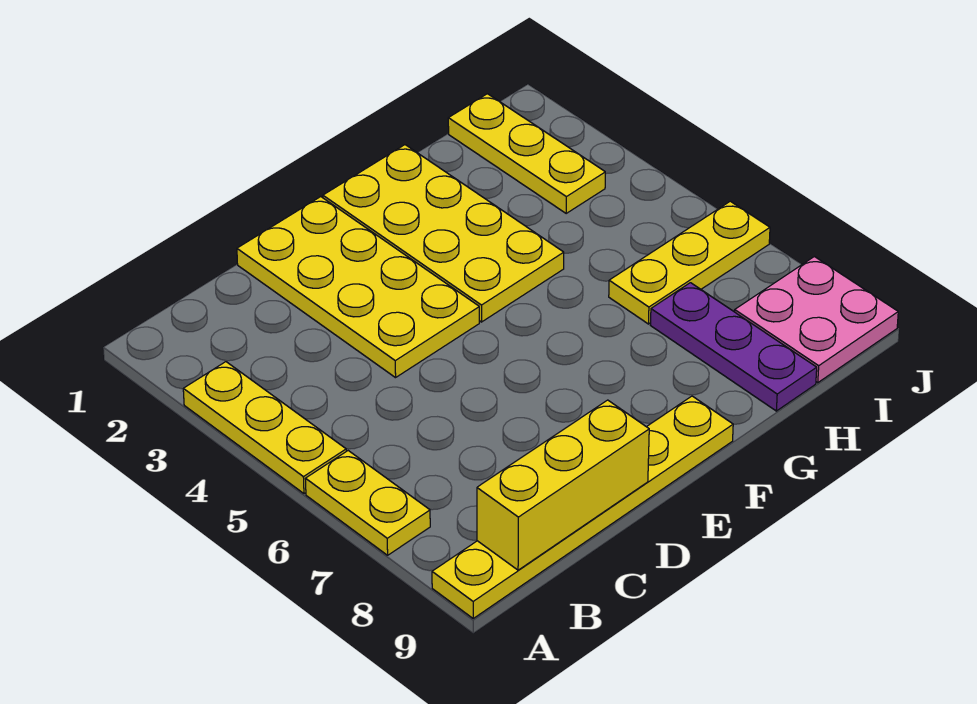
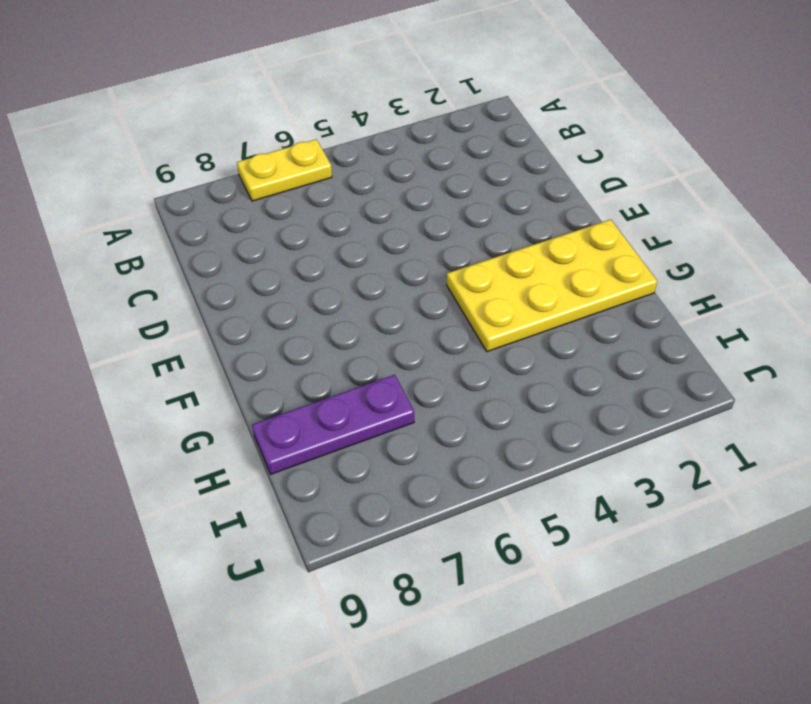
none -> yellow plate A3:A5 level 1
none -> yellow plate A9:F9 level 1

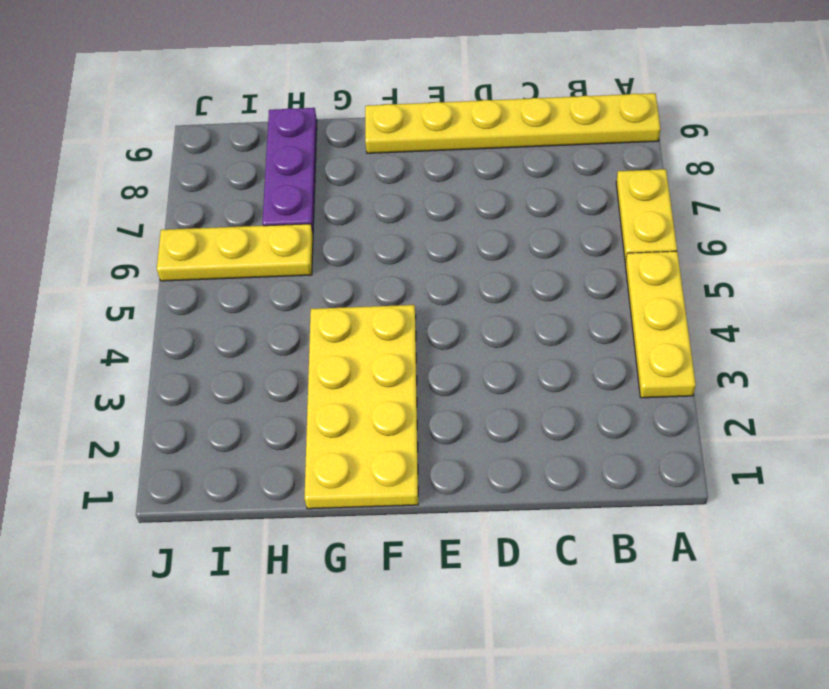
none -> yellow plate D1:E4 level 1
none -> yellow plate I1:I3 level 1

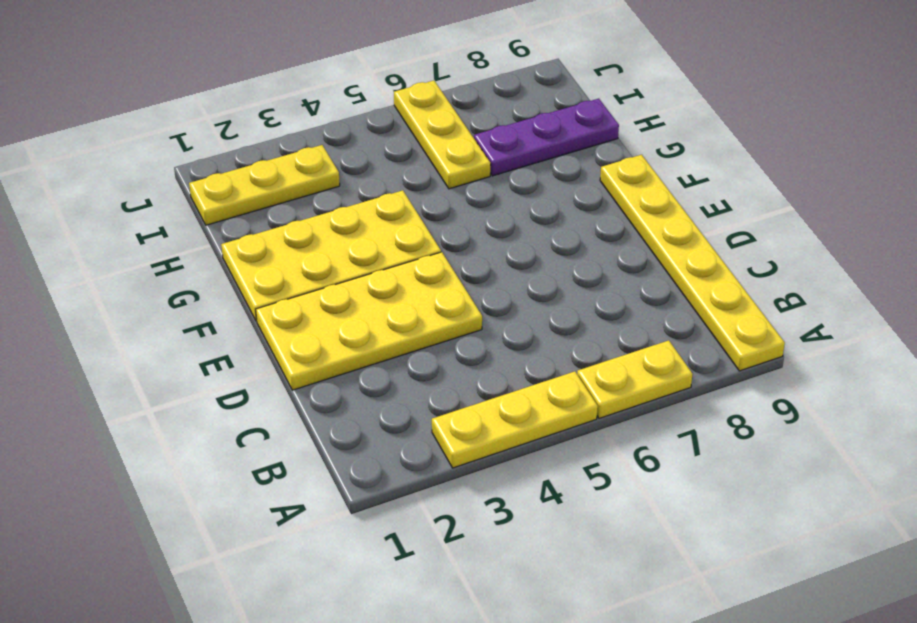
none -> pink plate I8:J9 level 1
none -> yellow brick B9:D9 level 2

